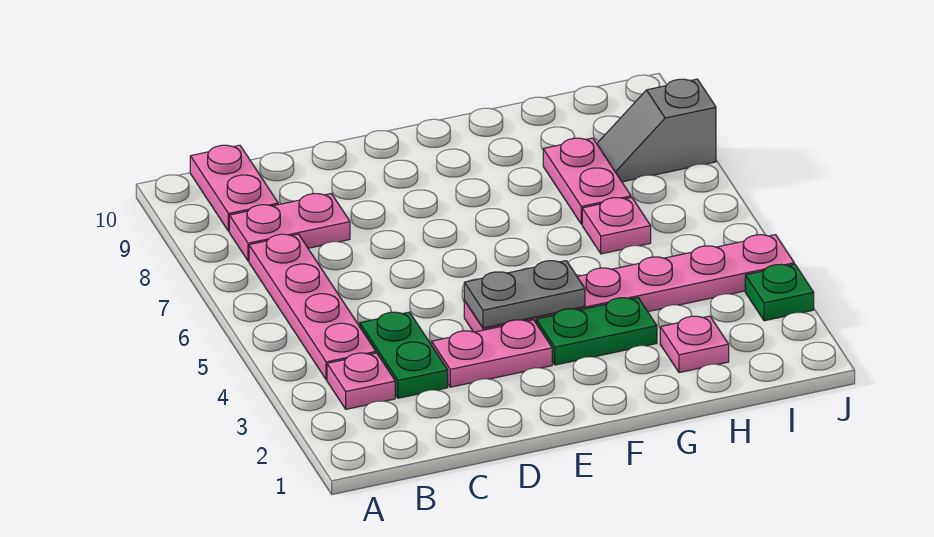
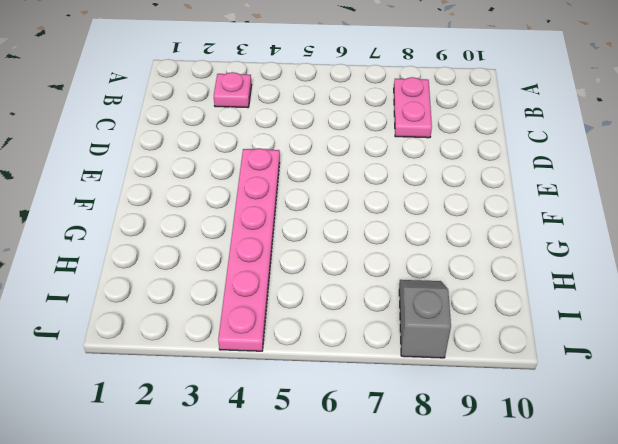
none -> pink plate B4:B7 level 1
none -> pink plate B9:B10 level 1
none -> green plate C3:C4 level 1

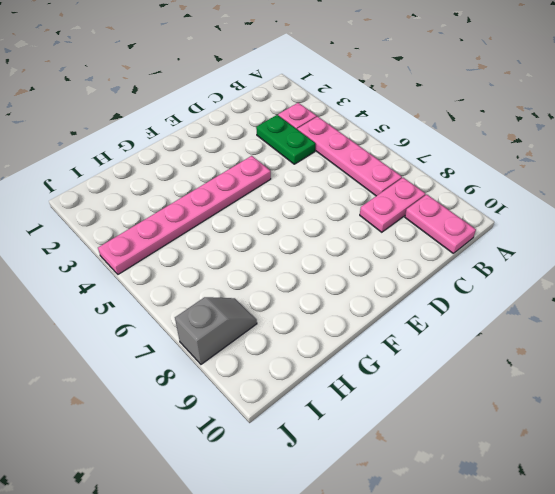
none -> pink plate D3:E3 level 1
none -> green plate F3:G3 level 1
none -> pink plate H2 level 1

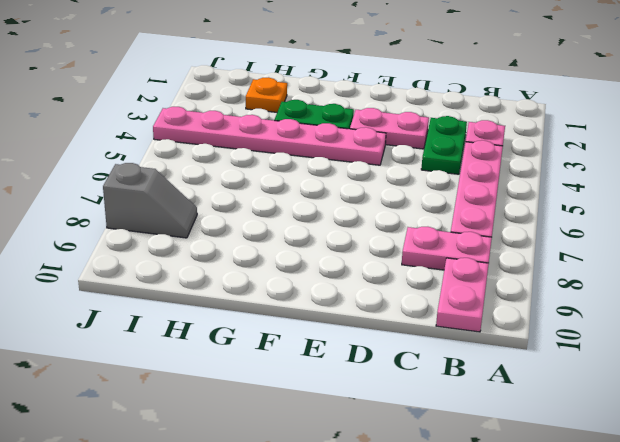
orange plate H2 level 1 -> pink plate H2 level 1
none -> pink plate H6 level 1
none -> pink plate H7:H8 level 1
none -> green plate J3 level 1

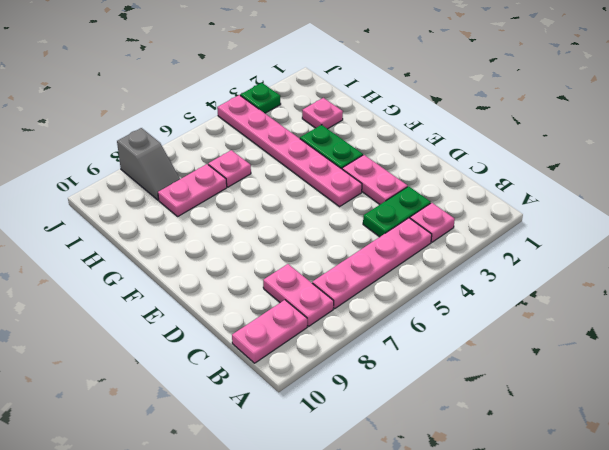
none -> grey plate E4:F4 level 2

